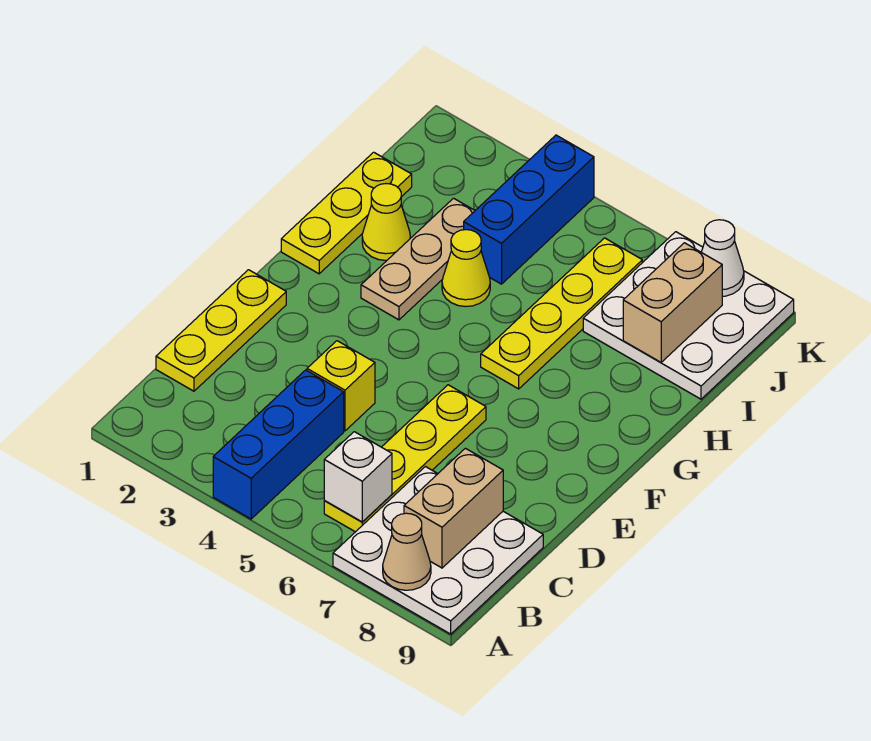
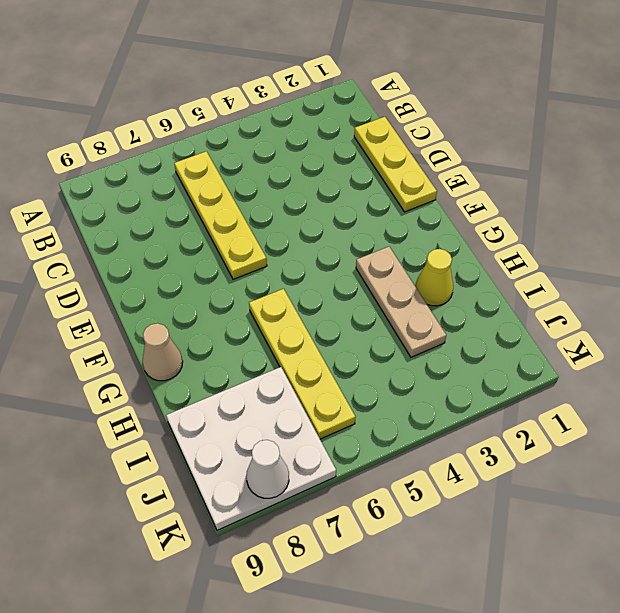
tan cone G9 level 1 -> tan cone A8 level 2
none -> blue brick A4:C4 level 1
none -> white plate A7:C9 level 1
none -> yellow brick D4 level 1

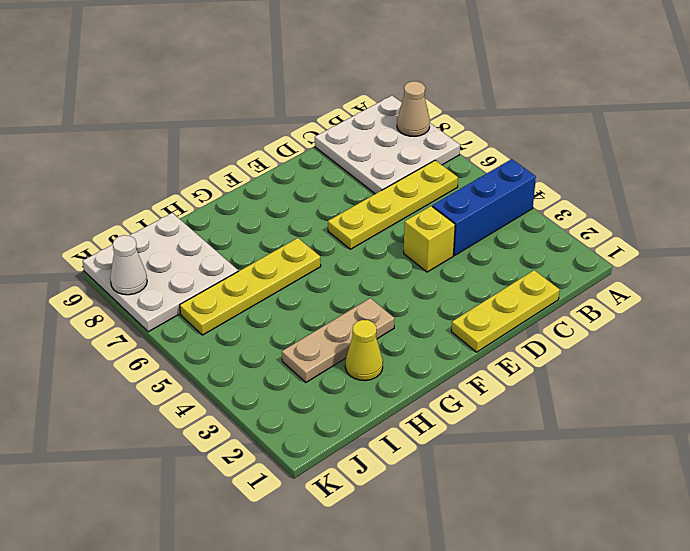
none -> yellow plate G1:I1 level 1
none -> yellow cone H4 level 1
none -> blue brick I4:K4 level 1

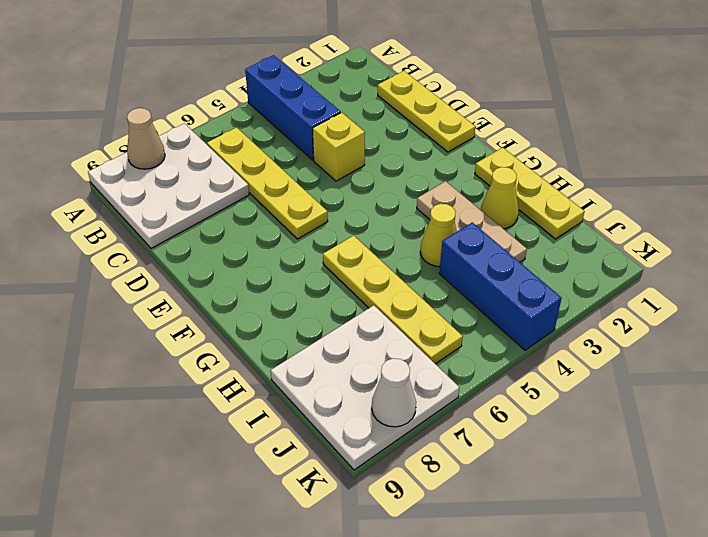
none -> white brick B6 level 2
none -> tan brick B8:C8 level 2
none -> tan brick I8:J8 level 2

